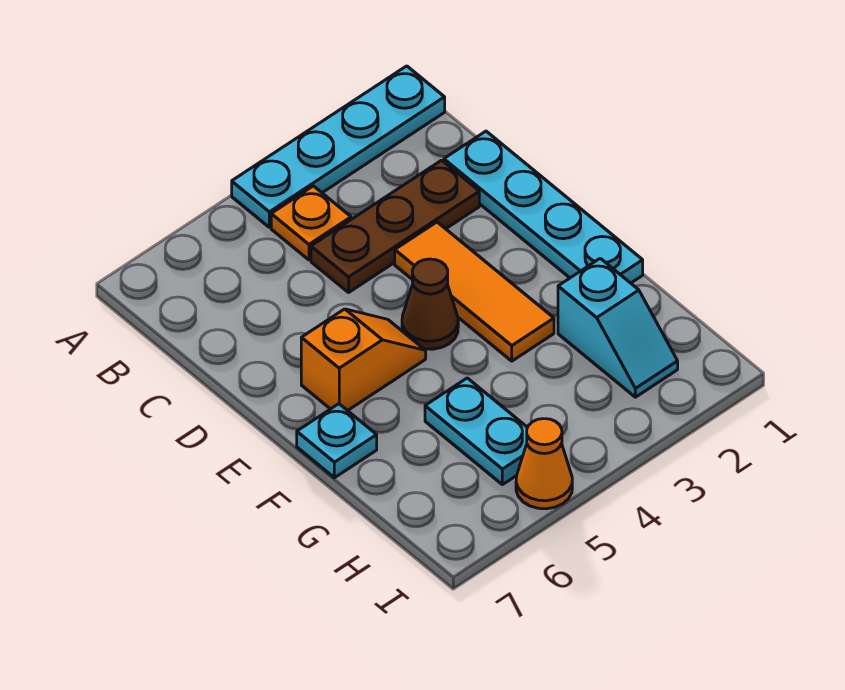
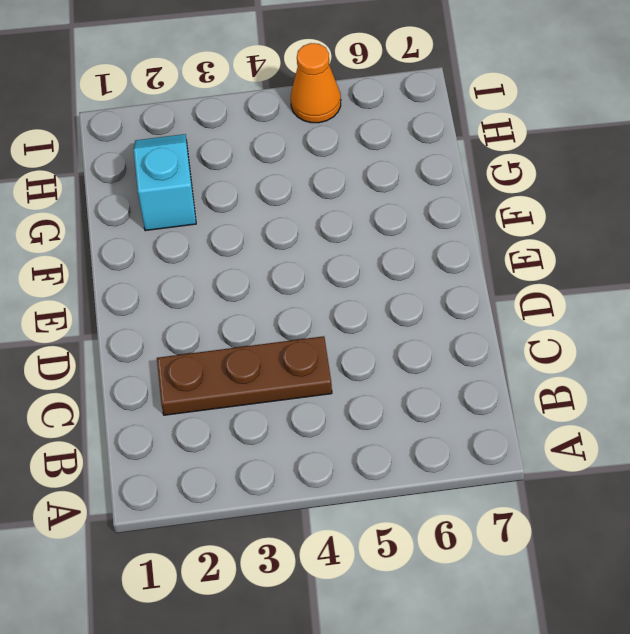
none -> cyan plate A1:A4 level 1
none -> orange plate B4 level 1

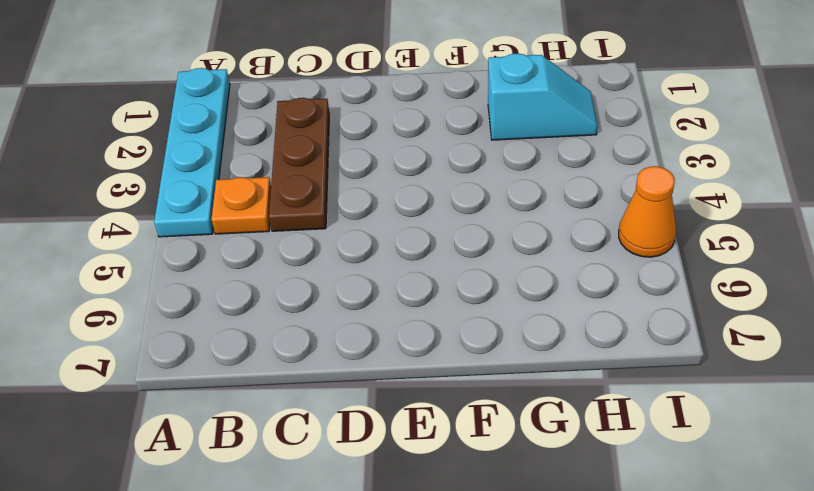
none -> cyan plate C1:F1 level 1
none -> orange tile D3:F3 level 1

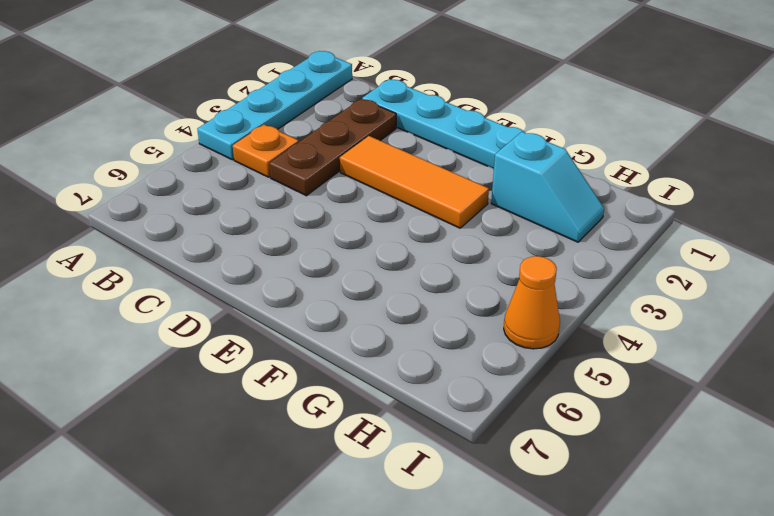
none -> brown cone E4 level 1
none -> orange slope E5:E6 level 1 top 6

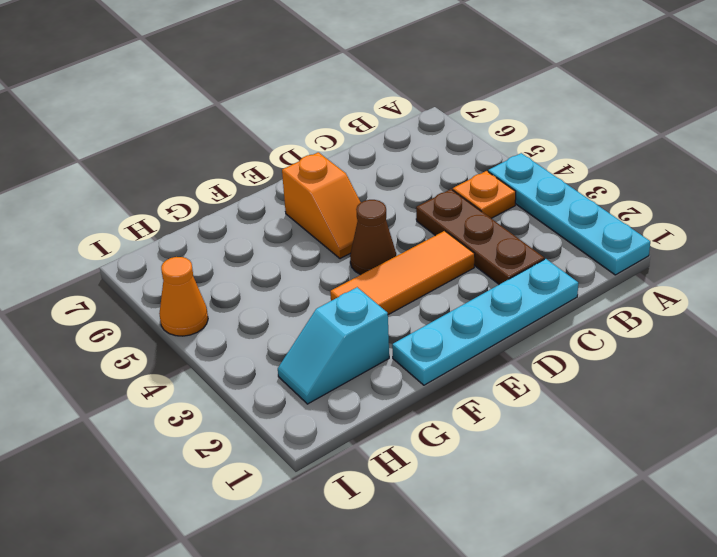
none -> cyan plate F7 level 1
none -> cyan plate G5:H5 level 1

